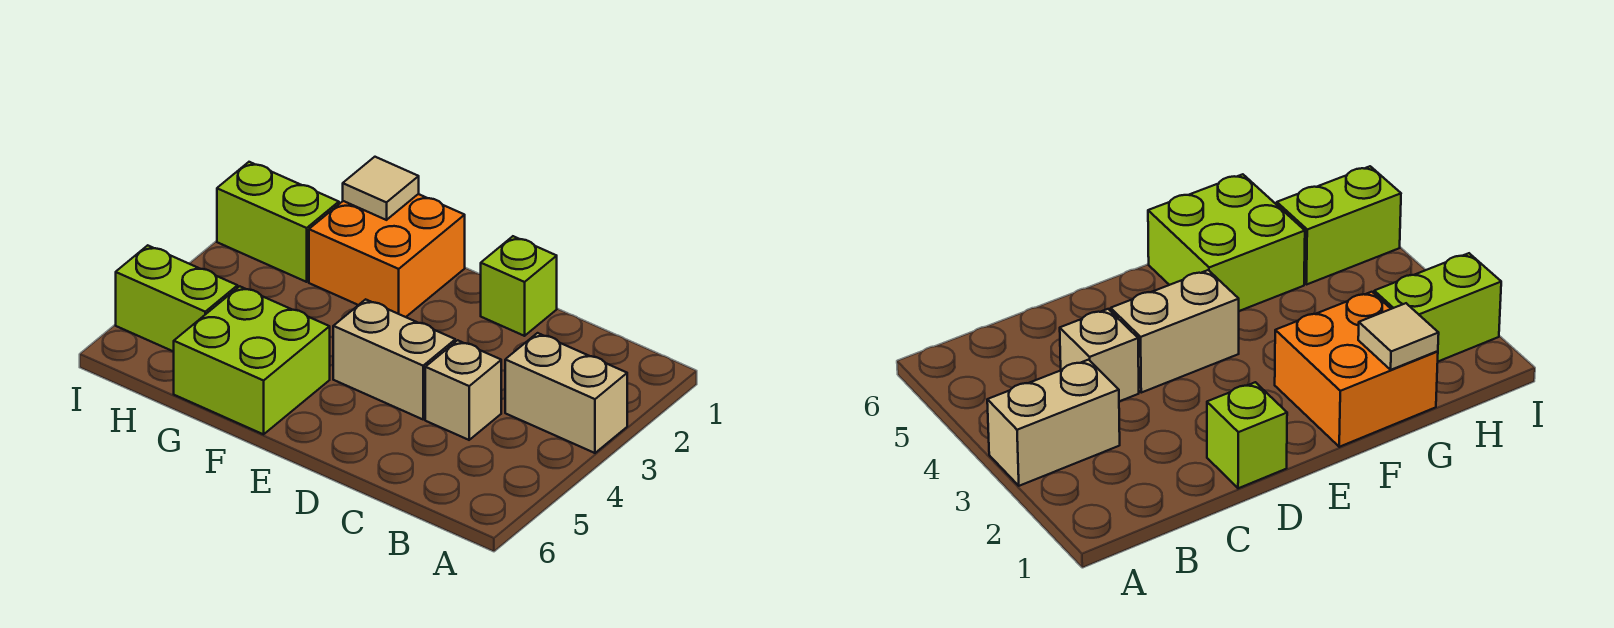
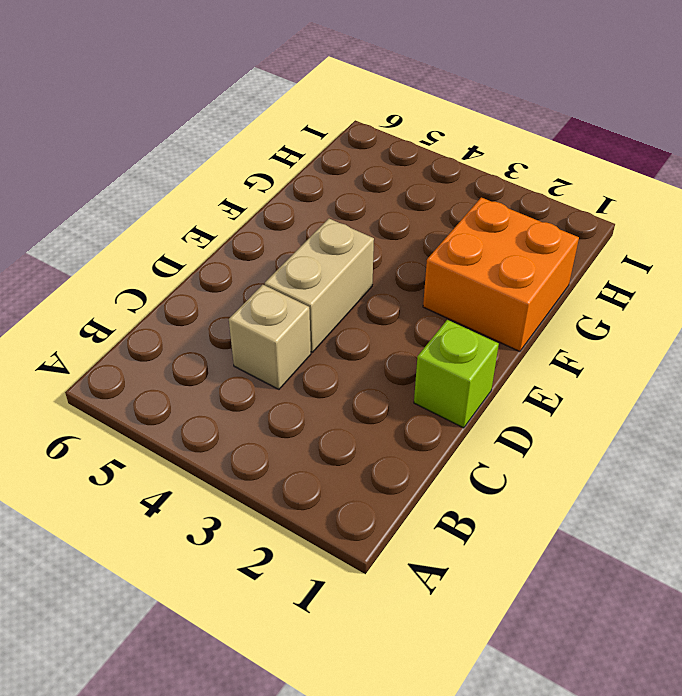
none -> tan brick A3:B3 level 1
none -> lime brick F5:G6 level 1

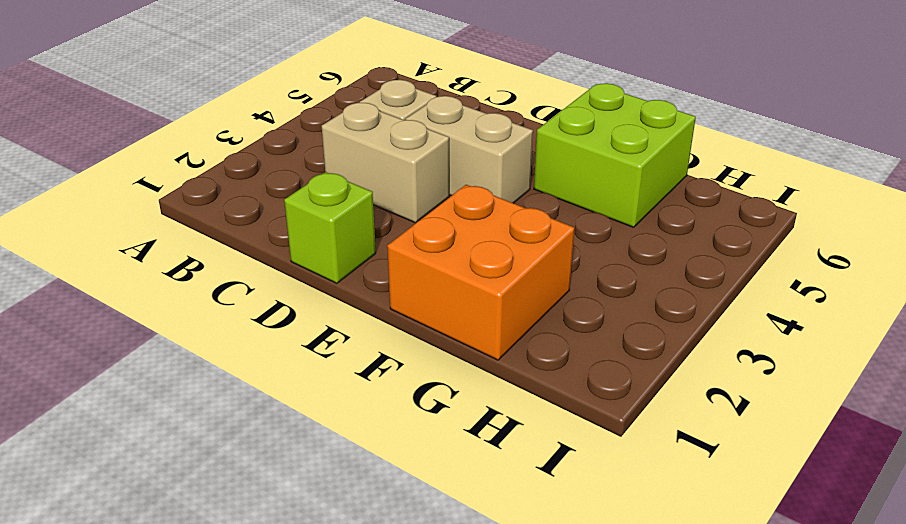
tan brick C3:D3 level 1 -> tan brick A3:B3 level 1
none -> lime brick H2:I2 level 1
none -> lime brick H5:I5 level 1

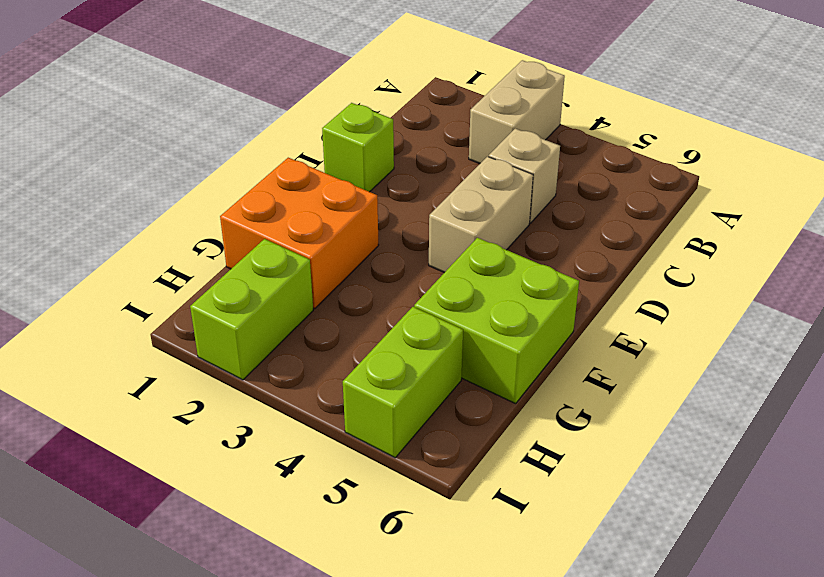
none -> tan tile G1 level 2

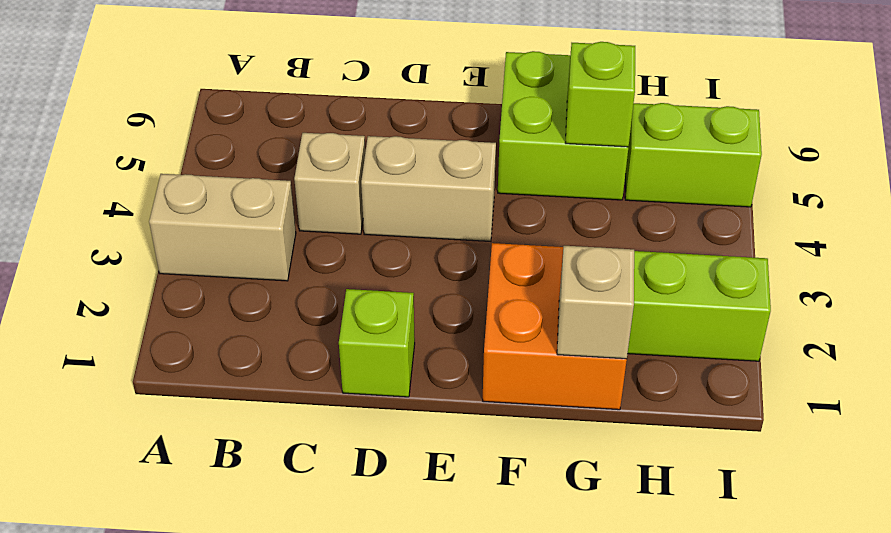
tan brick G1 level 2 -> tan tile G1 level 2
lime brick G5 level 2 -> none

